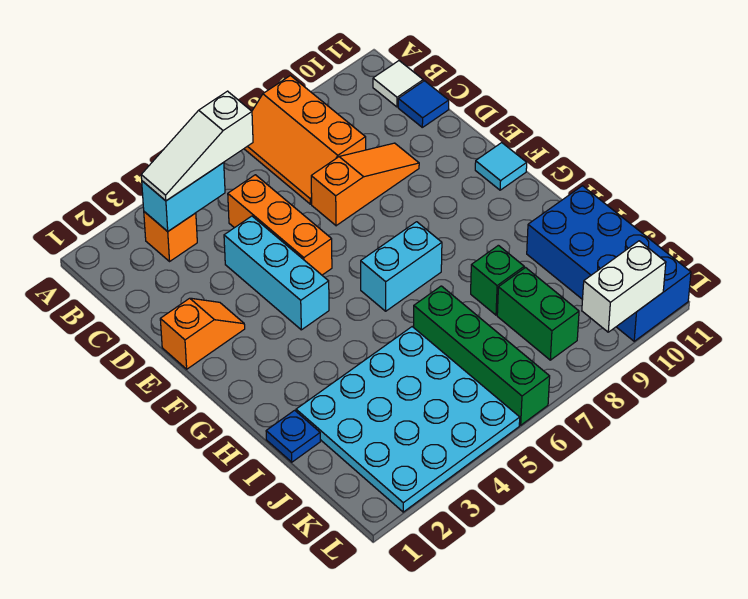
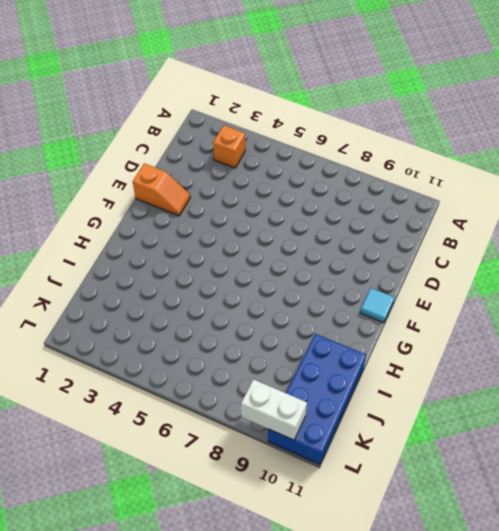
none -> orange slope A7:C8 level 1 top 8
none -> white tile B11 level 1
none -> orange brick C5:E5 level 1

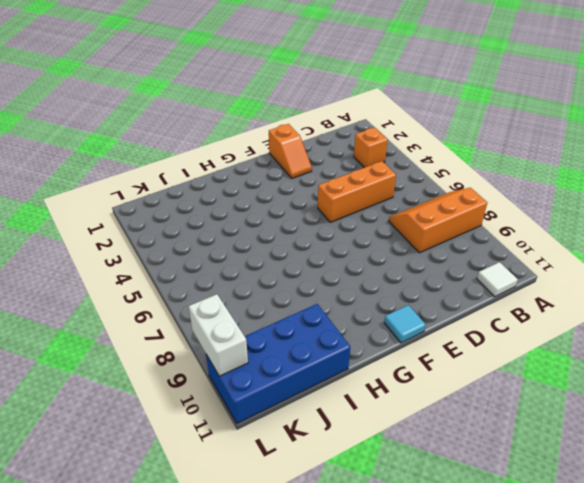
none -> blue tile C11 level 1
none -> cyan brick D4:F4 level 1
none -> orange slope D7:D9 level 1 top 7

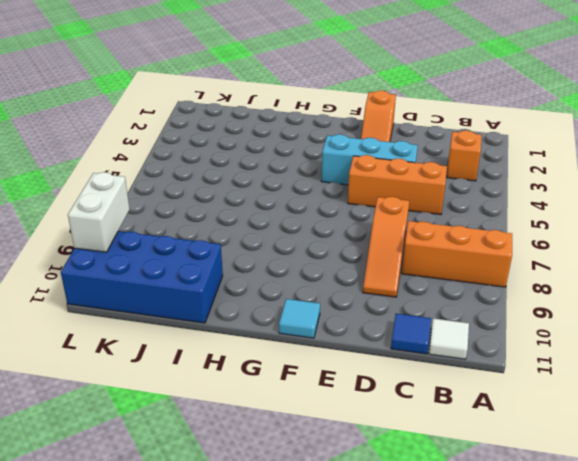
none -> cyan brick G6:G7 level 1
none -> blue plate I1 level 1
none -> cyan plate I2:L5 level 1

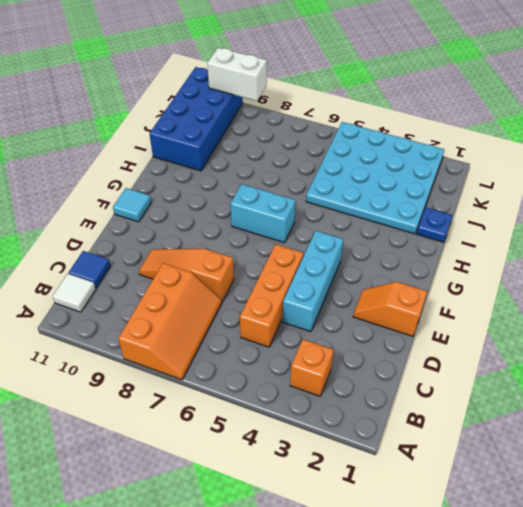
none -> green brick I6:L6 level 1
none -> green brick I8 level 1
none -> green brick J8:K8 level 1

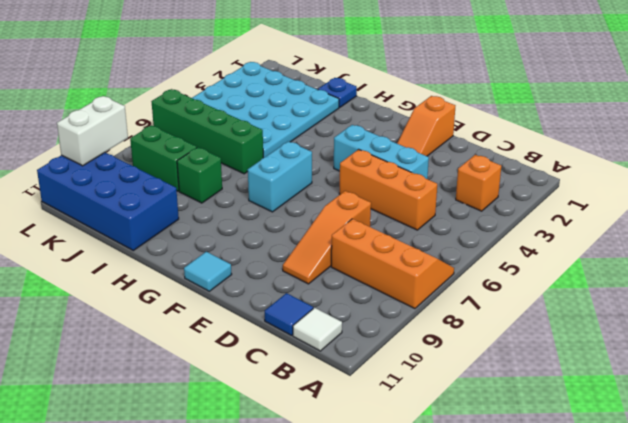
none -> cyan brick B3:B4 level 2
none -> white slope B3:B5 level 3 top 5

